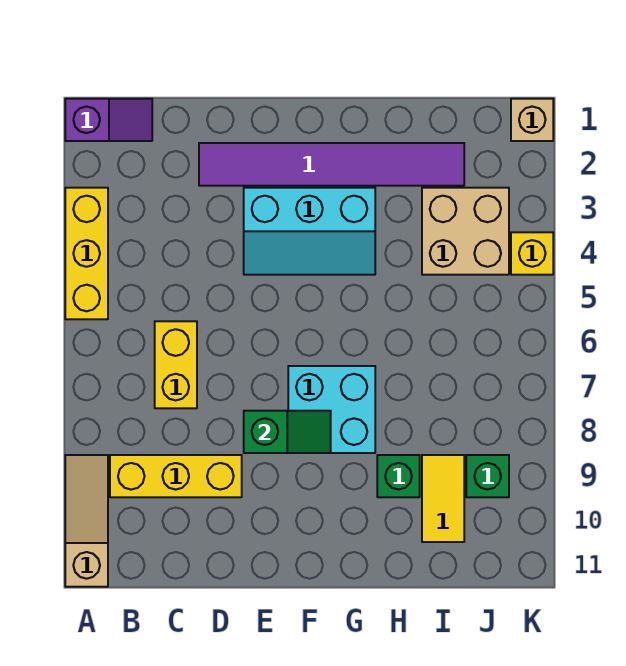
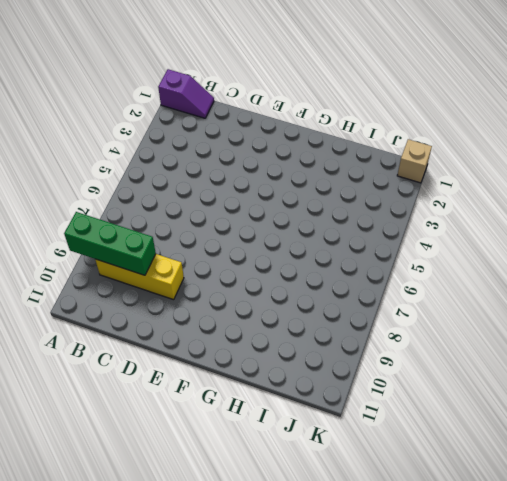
green brick A9:C9 level 2 -> none
none -> yellow brick A3:A5 level 1
none -> tan slope A9:A11 level 1 top 11
none -> yellow brick C6:C7 level 1

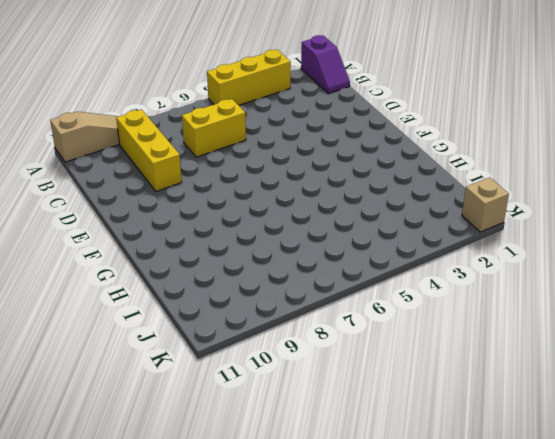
none -> purple tile D2:I2 level 1
none -> cyan slope E3:G4 level 1 top 3
none -> cyan brick F7:G8 level 1

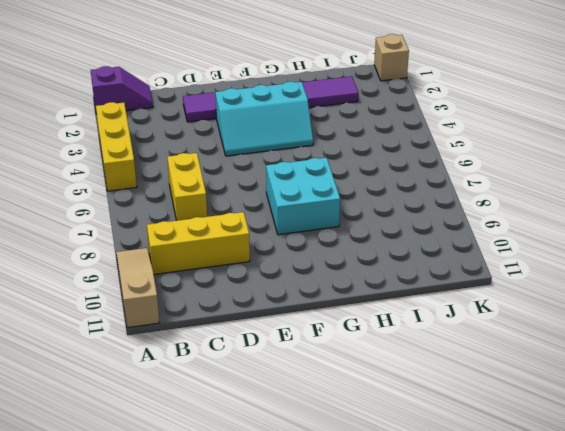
none -> green brick H9 level 1
none -> tan brick I3:J4 level 1
none -> yellow tile I9:I10 level 1

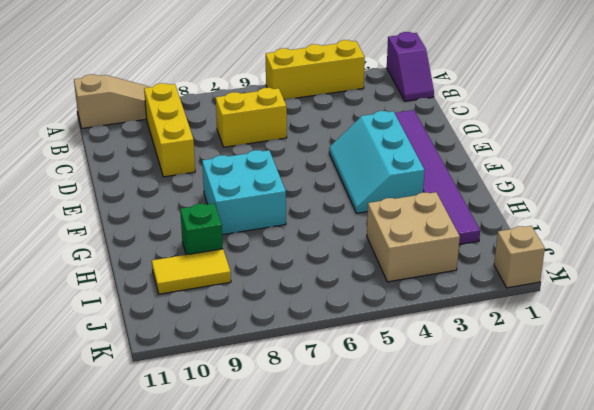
none -> green brick J9 level 1
none -> yellow brick K4 level 1
none -> green slope E8:F8 level 2 top E

